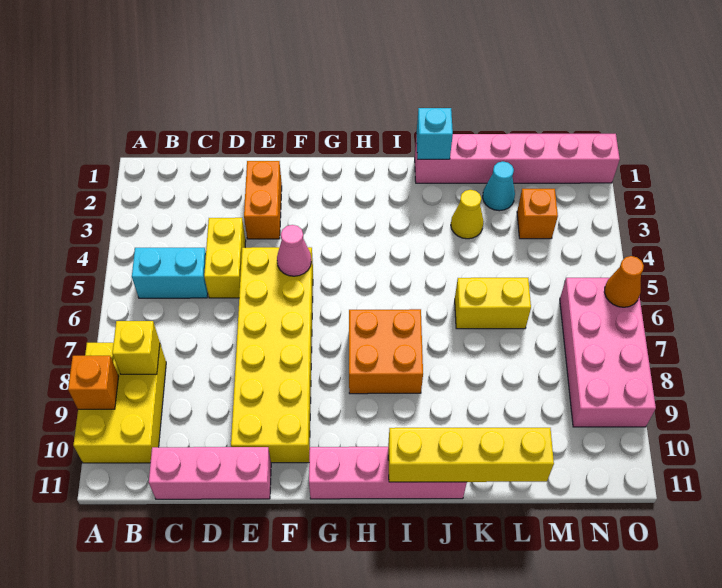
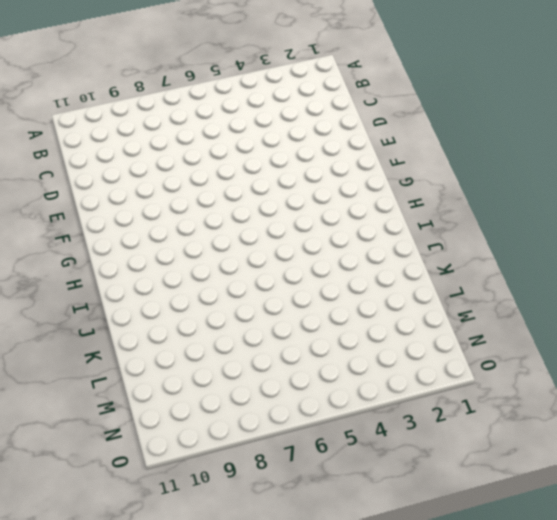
none -> yellow brick A8:B10 level 1
none -> cyan brick B5:C5 level 1
none -> pink brick C11:E11 level 1

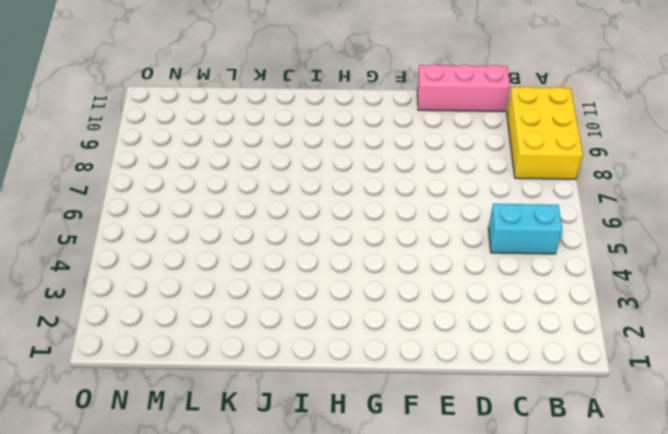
none -> yellow brick D4:D5 level 1
none -> orange brick E2:E3 level 1
none -> yellow brick E5:F10 level 1

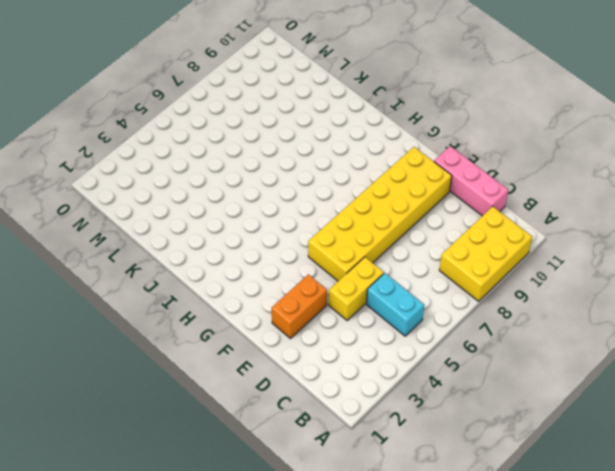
none -> pink brick G11:J11 level 1
none -> orange brick H7:I8 level 1
none -> pink brick J1:O1 level 1

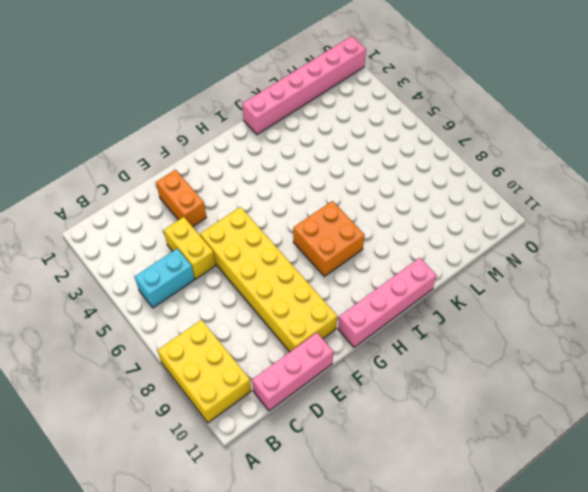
none -> yellow cone K3 level 1
none -> yellow brick K6:L6 level 1
none -> cyan cone L2 level 1

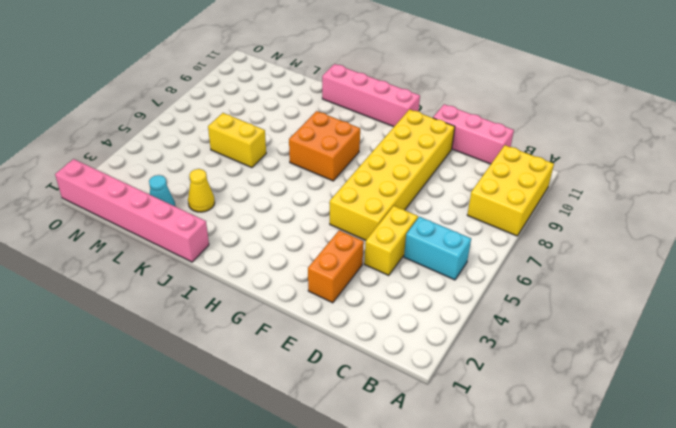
none -> orange brick M3 level 1
none -> pink brick N6:O9 level 1
none -> orange brick A9 level 2

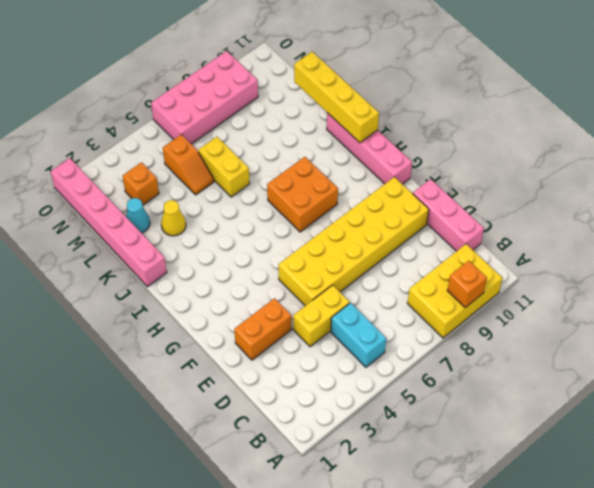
orange slope L5:M5 level 1 top M -> none
none -> yellow brick B8 level 2
none -> pink cone F5 level 2
none -> cyan brick J1 level 2

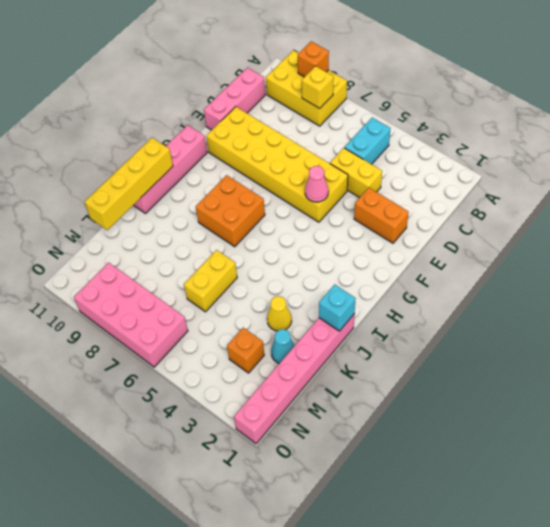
none -> orange cone O6 level 2

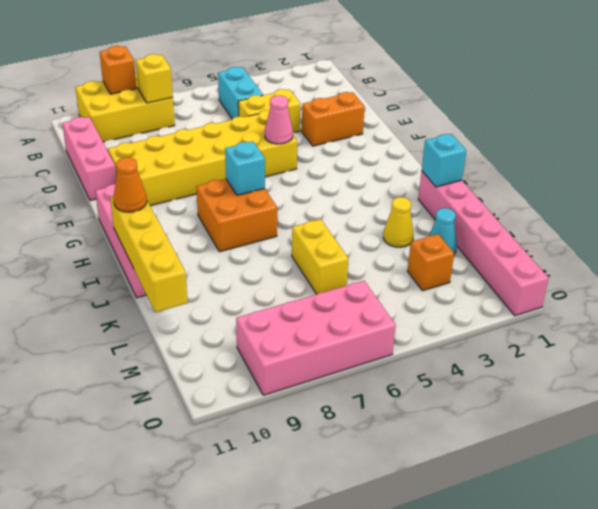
cyan brick H7 level 2 -> none
orange cone I11 level 3 -> orange cone O6 level 2

